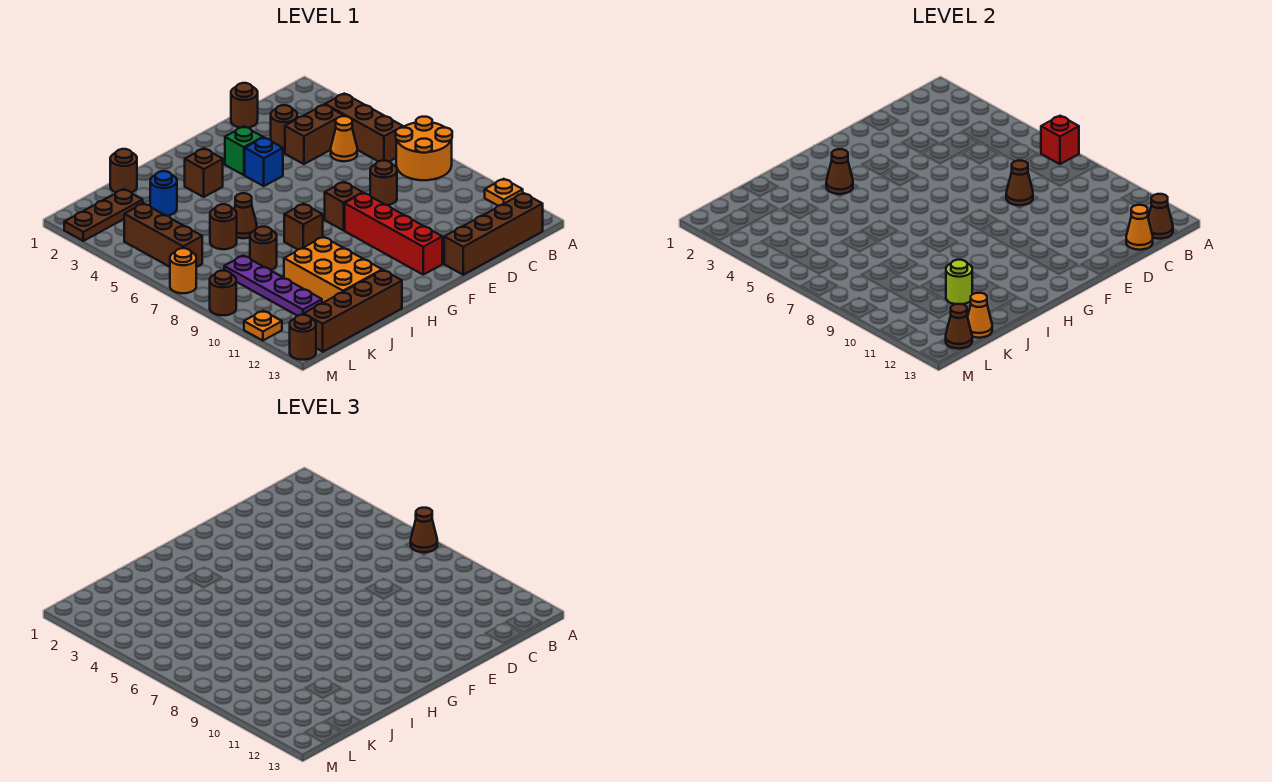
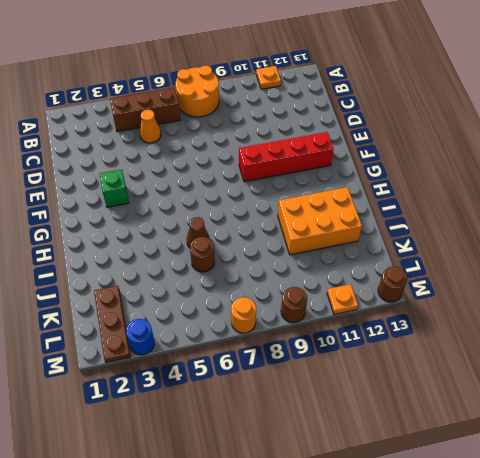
blue round brick M3 level 1 -> blue round brick J3 level 1
none -> brown brick B13:E13 level 1
none -> brown brick C4:D4 level 1
none -> brown round brick D1 level 1
none -> brown round brick D3 level 1

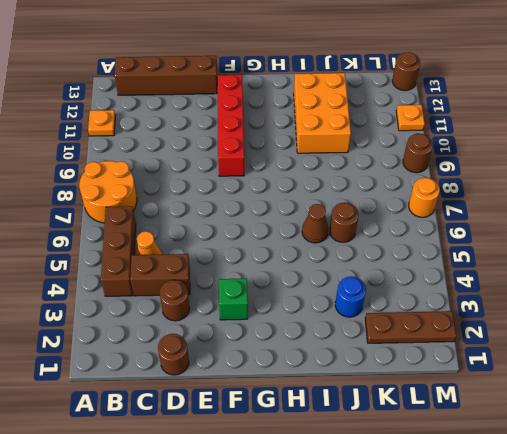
none -> brown round brick D8 level 1
none -> blue brick F4 level 1
none -> brown brick F8 level 1
none -> brown brick H3 level 1

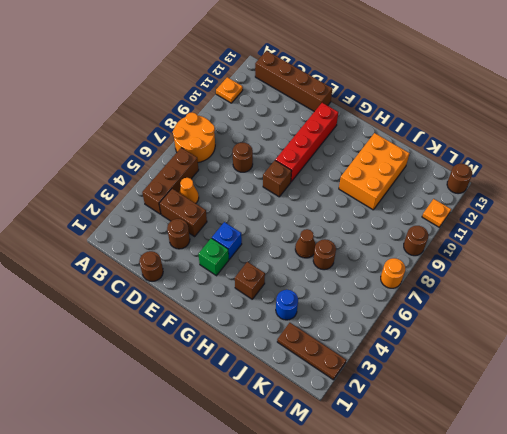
none -> brown brick H8 level 1
none -> brown brick I13:L13 level 1
none -> brown round brick J1 level 1
none -> brown round brick J8 level 1

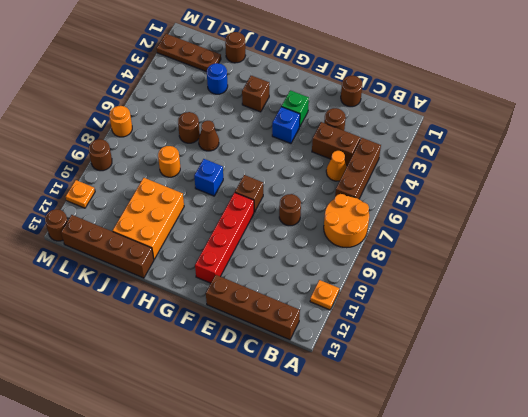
blue brick H8 level 1 -> brown brick H8 level 1
orange round brick J8 level 1 -> brown round brick J8 level 1
none -> purple plate K8:K11 level 1
none -> brown brick L4:L6 level 1
none -> red brick A7 level 2
none -> brown cone B13 level 2

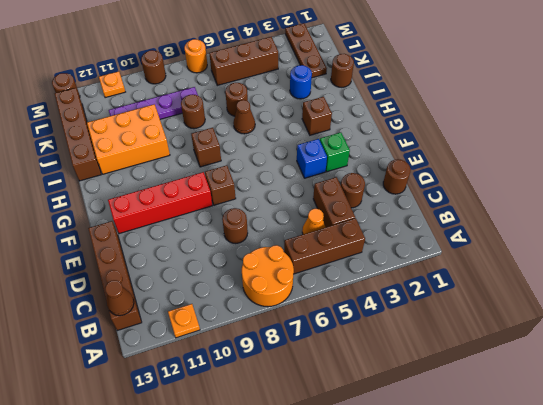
none -> red brick A7 level 2
none -> orange cone C13 level 2
none -> brown cone D8 level 2
none -> brown cone H3 level 2

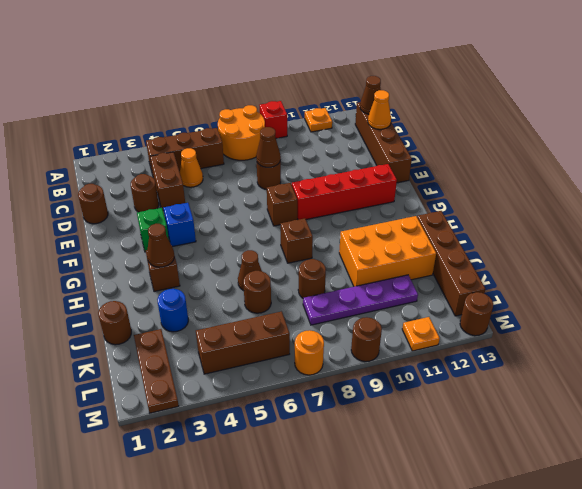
red brick A9 level 1 -> red brick A7 level 2
none -> lime round brick J11 level 2
none -> orange cone K13 level 2
none -> brown cone L13 level 2
none -> brown cone A7 level 3

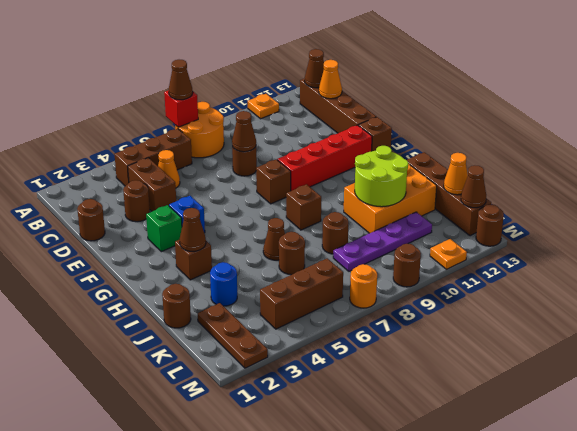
brown brick F13 level 1 -> none
lime round brick I10:J11 level 2 -> lime round brick J11 level 2

